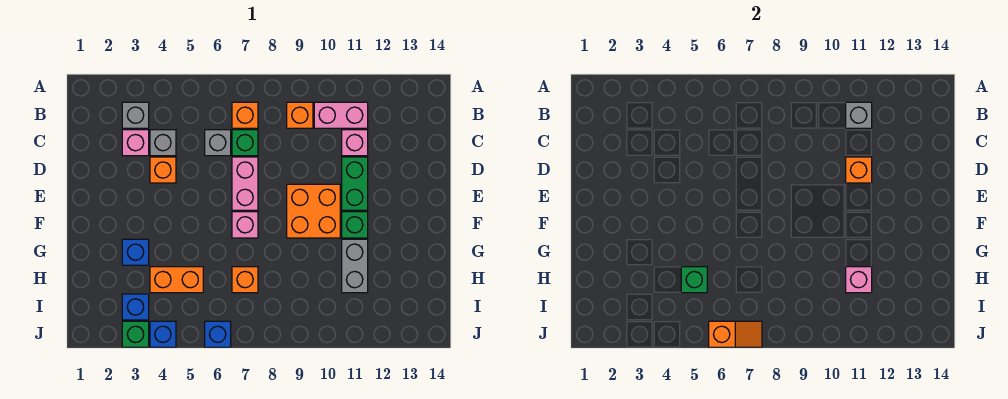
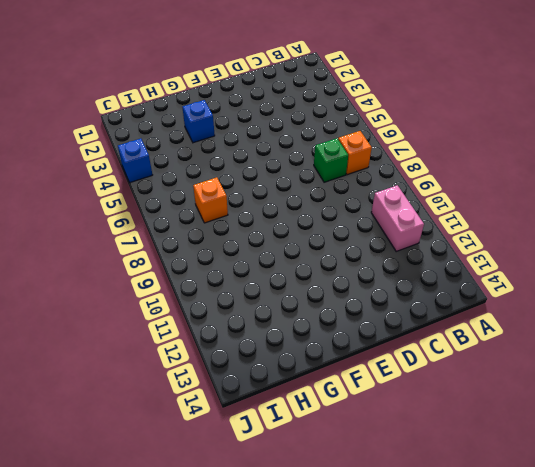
none -> grey brick B3 level 1
none -> orange brick B9 level 1
none -> pink brick C3 level 1

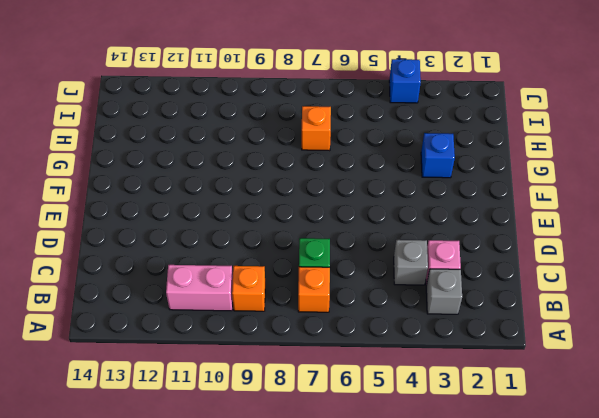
none -> grey brick C6 level 1
none -> pink brick C11 level 1
none -> orange brick D4 level 1

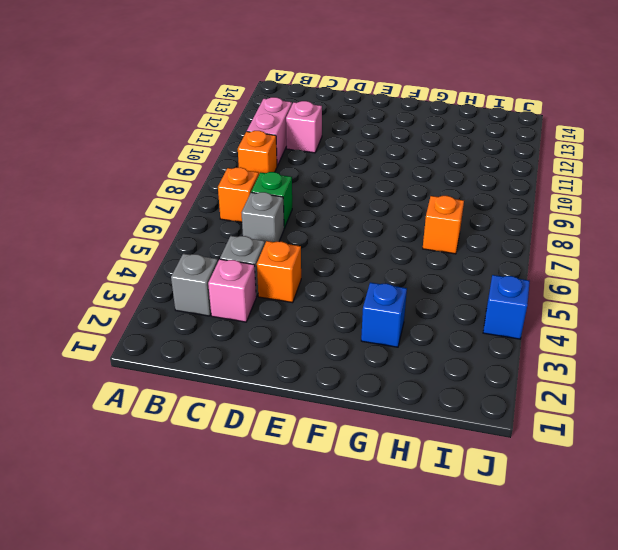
none -> pink brick D7:E7 level 1
none -> green brick D11:E11 level 1
none -> orange brick E9:F10 level 1

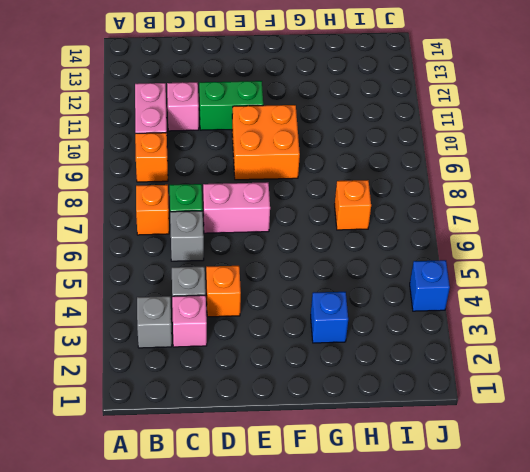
none -> pink brick F7 level 1
none -> green brick F11 level 1
none -> grey brick G11:H11 level 1

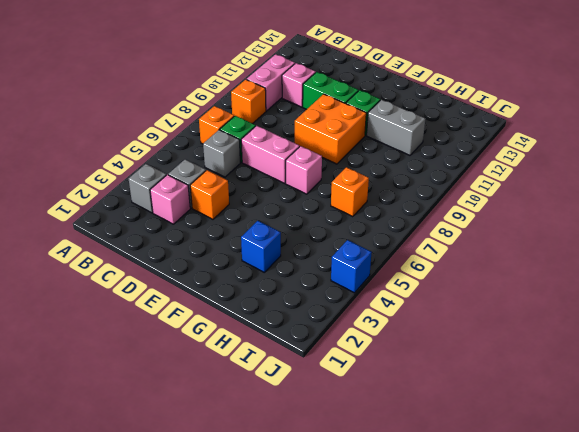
none -> orange brick H4:H5 level 1
none -> blue brick I3 level 1
none -> green brick J3 level 1

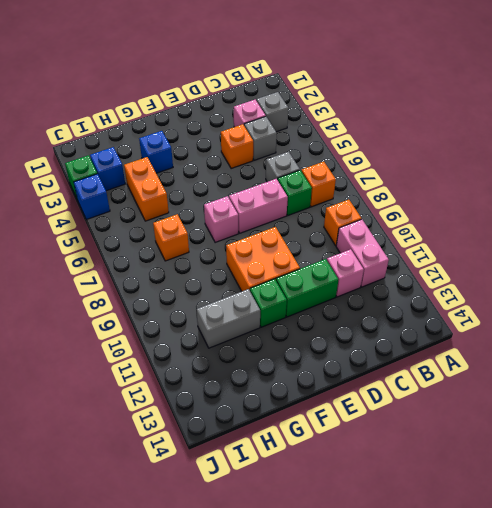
none -> blue brick J6 level 1
none -> grey brick B11 level 2
none -> orange brick D11 level 2

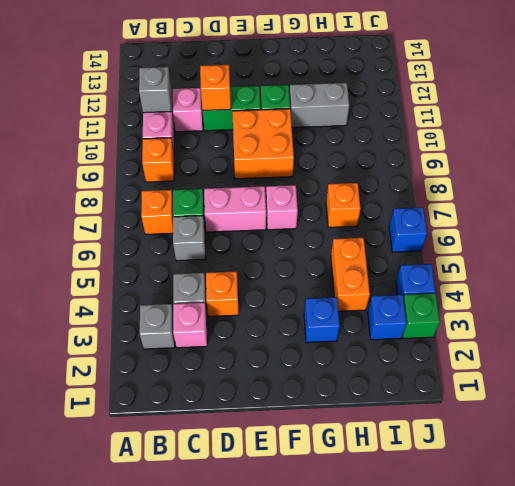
none -> green brick H5 level 2
none -> pink brick H11 level 2
none -> orange slope J6:J7 level 2 top 6

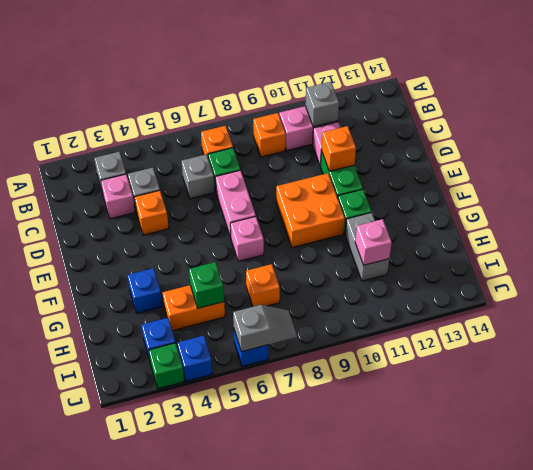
grey slope J6:J7 level 2 top 6 -> orange slope J6:J7 level 2 top 6

